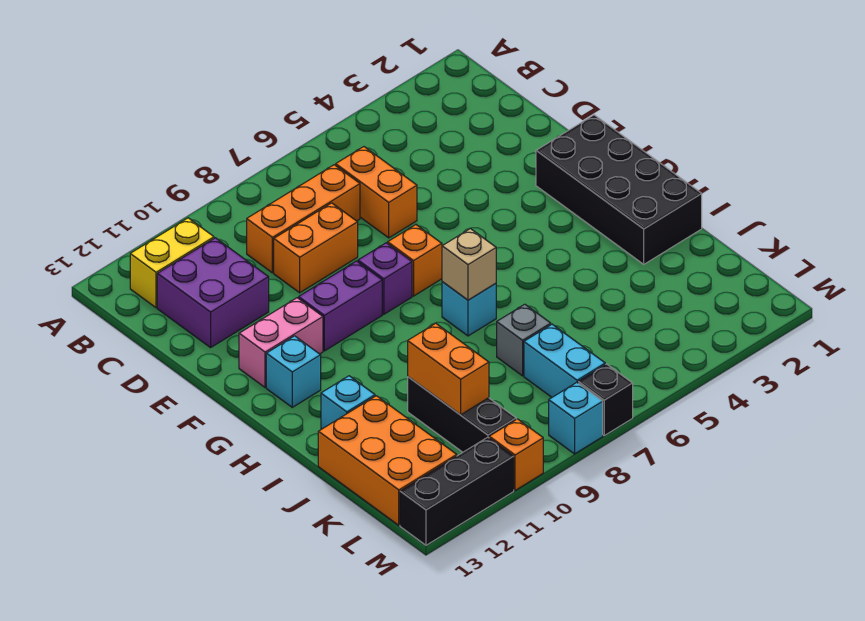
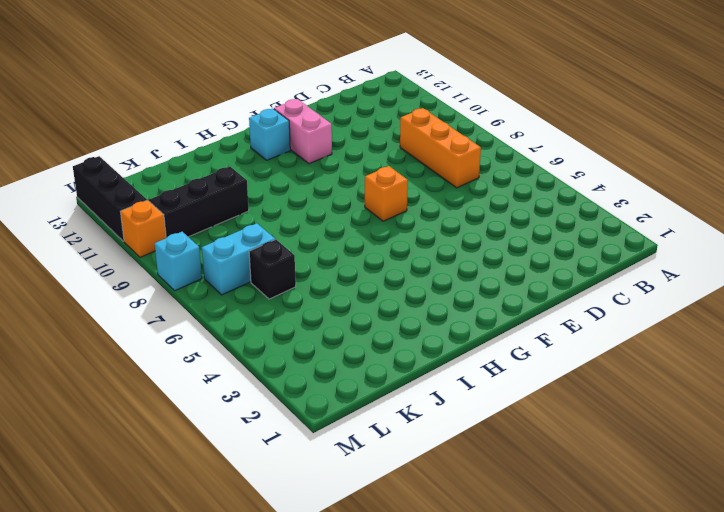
black brick K6 level 1 -> black brick M7 level 1
none -> yellow brick B11:B12 level 1
none -> orange brick C6:D6 level 1
none -> purple brick C11:D12 level 1

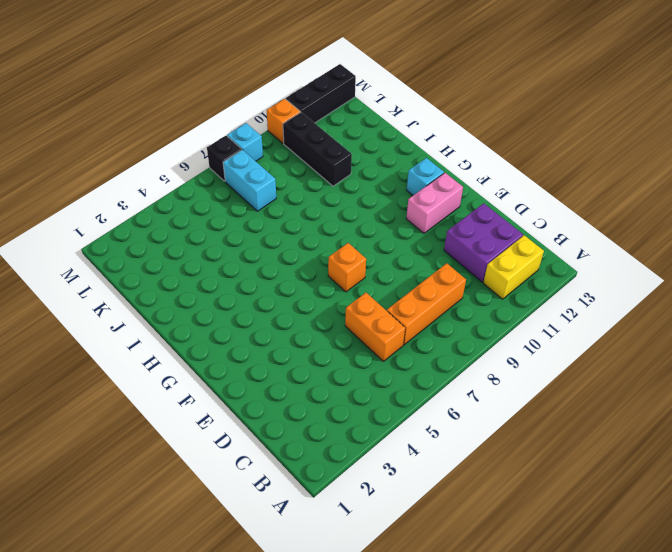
none -> orange brick D8:D9 level 1
none -> black brick F1:I2 level 1
none -> purple brick F8 level 1

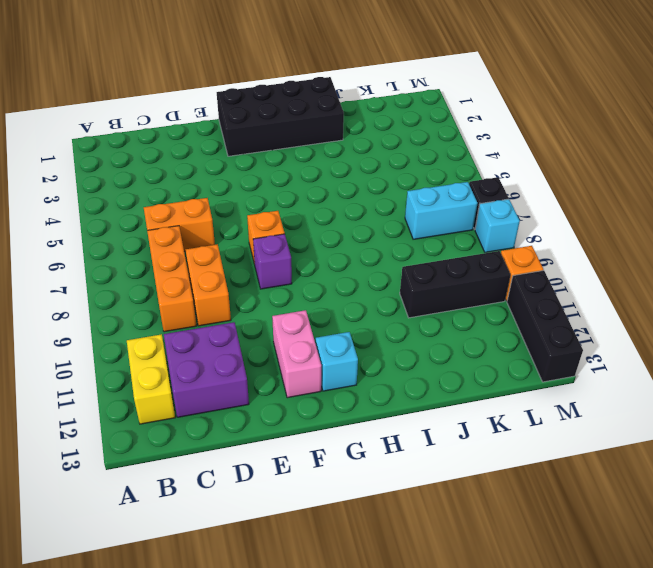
none -> purple brick F9:F10 level 1
none -> cyan brick H7 level 1
none -> cyan brick I12 level 1

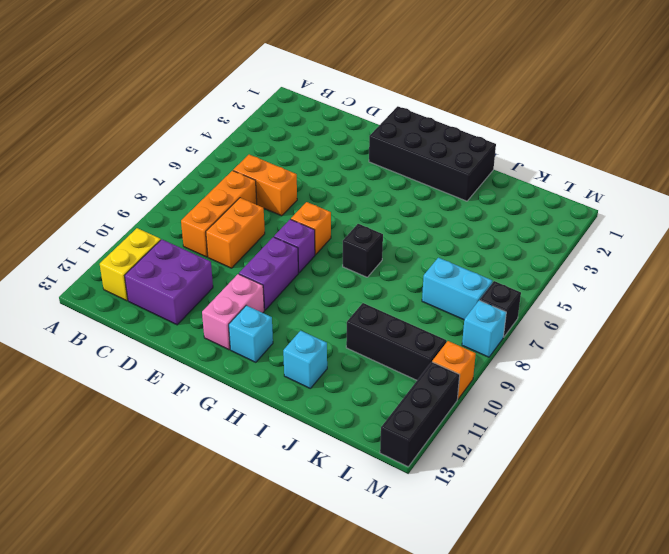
black brick H7 level 1 -> cyan brick H7 level 1
none -> grey brick J7 level 1
none -> orange brick J12:L13 level 1
none -> tan brick H7 level 2

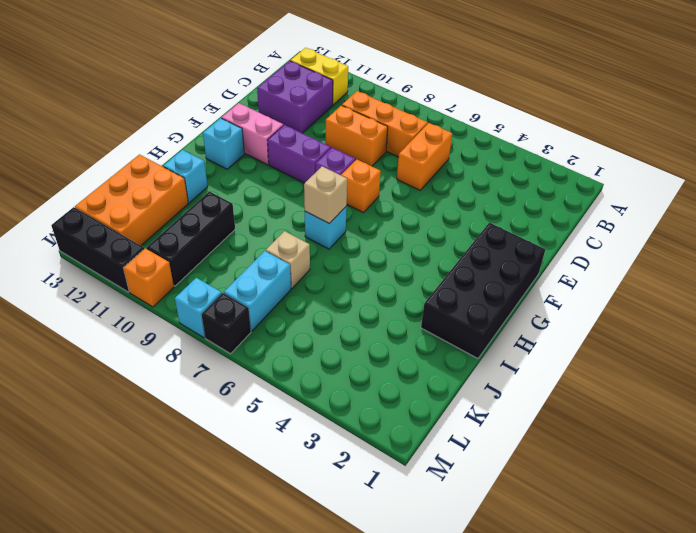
tan brick J7 level 1 -> grey brick J7 level 1
none -> orange brick J10:K10 level 2

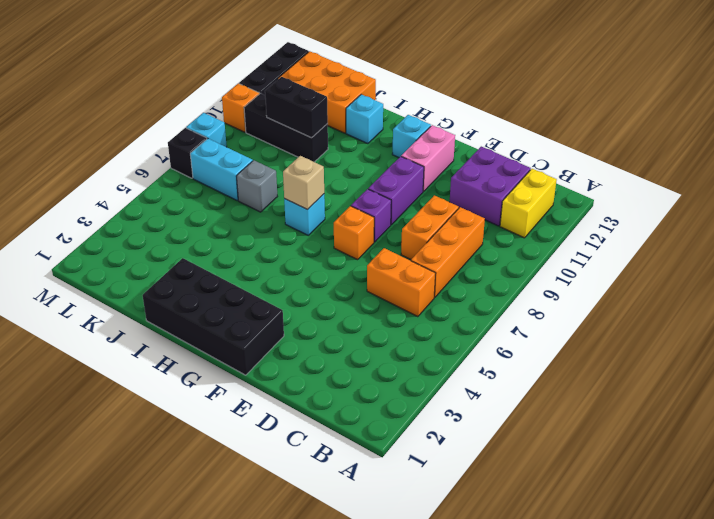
black brick J10:K10 level 2 -> orange brick J10:K10 level 2

